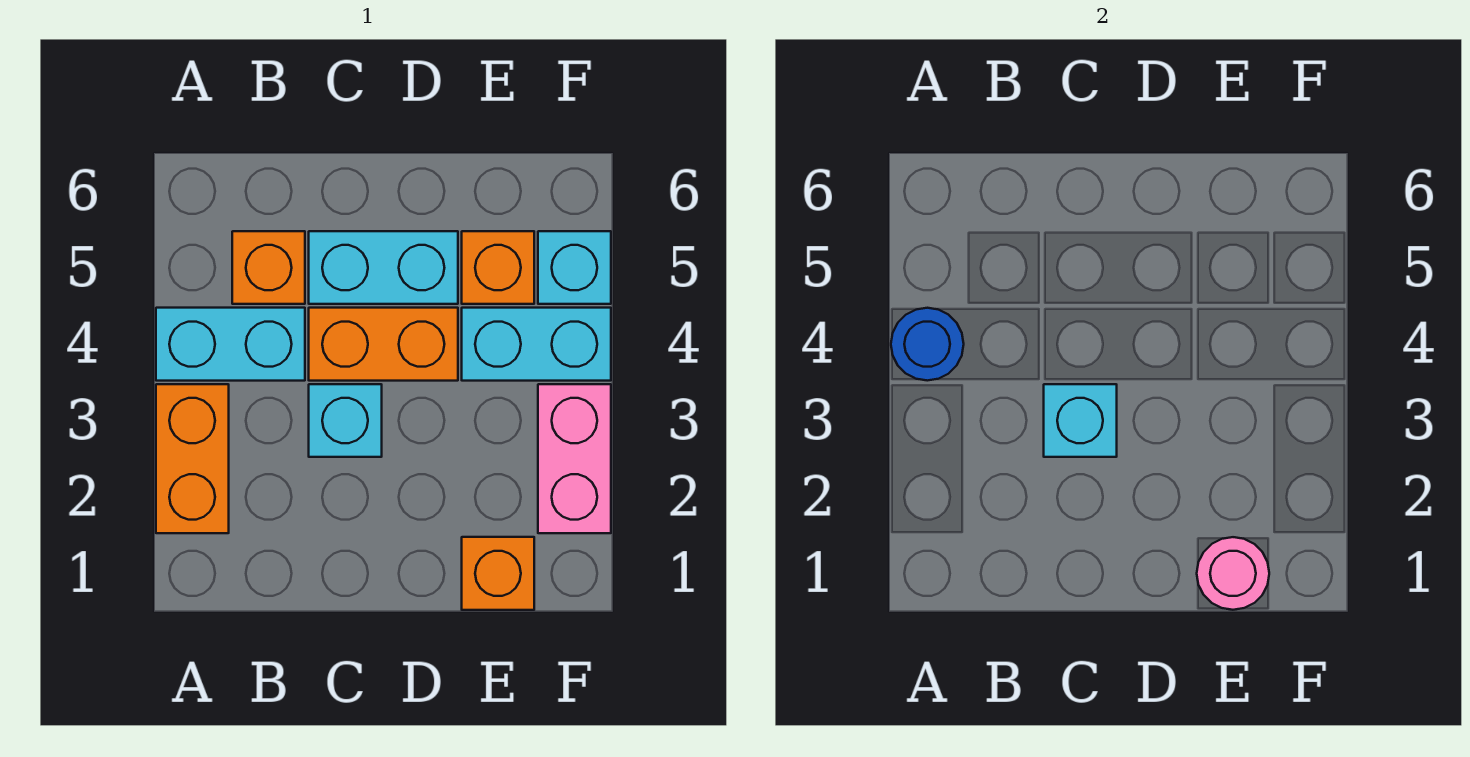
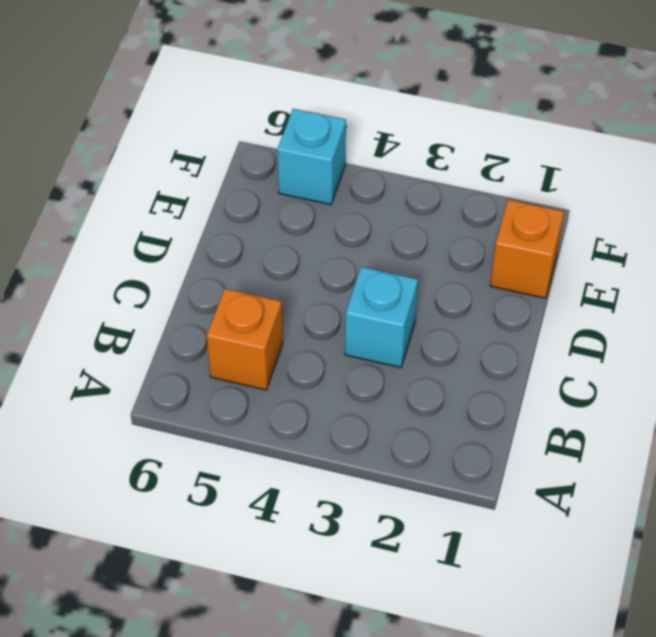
none -> orange brick A2:A3 level 1
none -> cyan brick A4:B4 level 1
none -> orange brick C4:D4 level 1

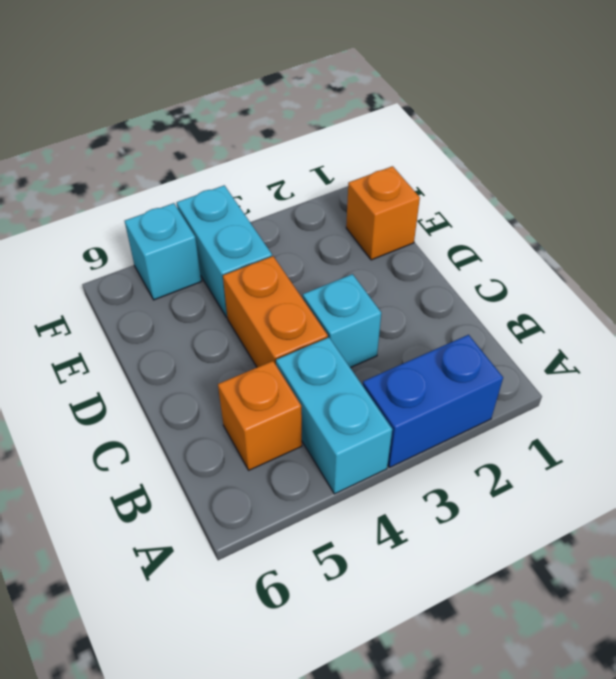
blue brick A2:A3 level 1 -> orange brick A2:A3 level 1
none -> cyan brick C5:D5 level 1
none -> orange brick E5 level 1
none -> pink brick F2:F3 level 1

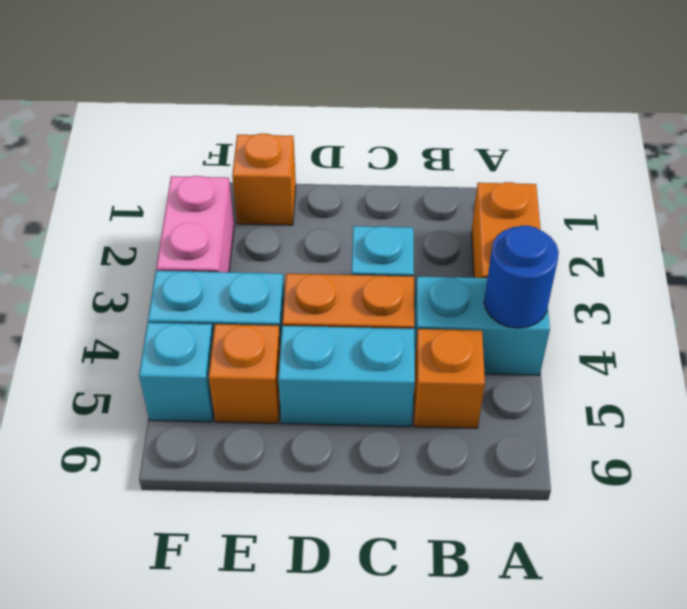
none -> cyan brick C3 level 2
none -> pink round brick E1 level 2

